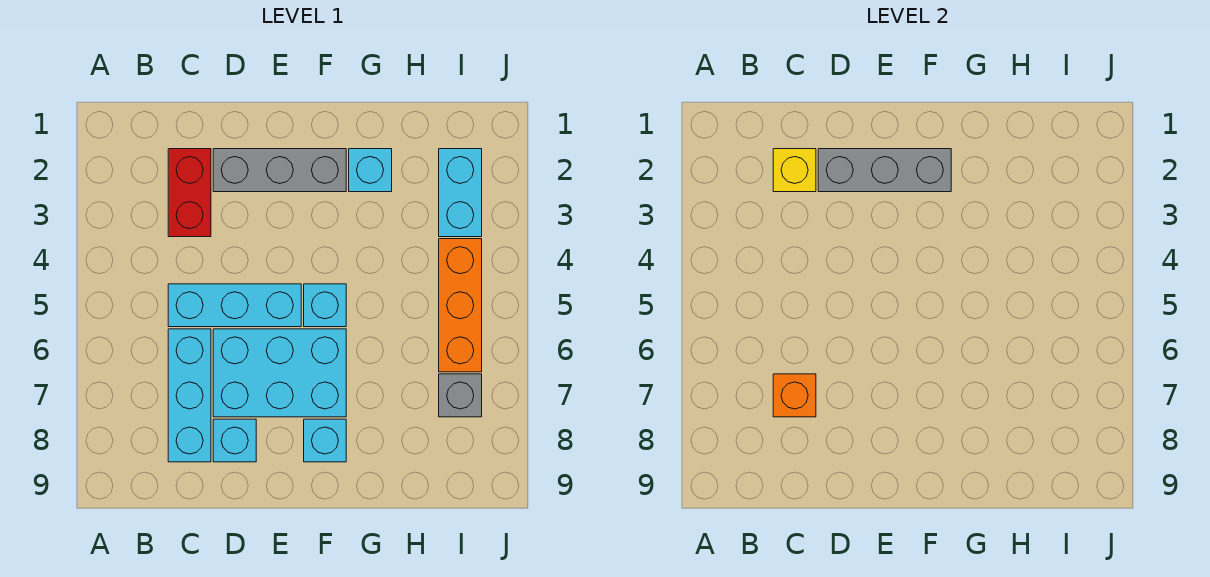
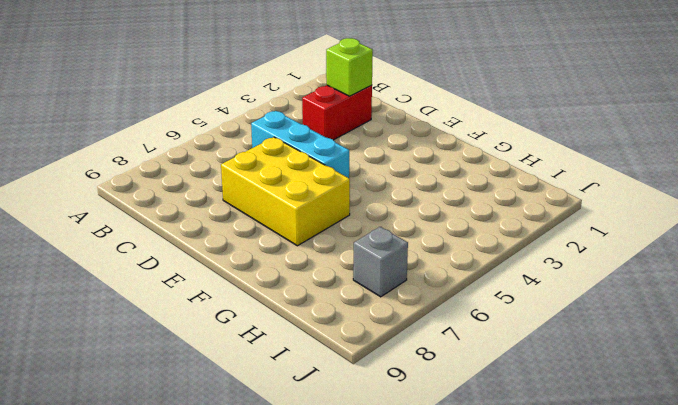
lime brick C2 level 2 -> yellow brick C2 level 2
yellow brick D6:F7 level 1 -> cyan brick D6:F7 level 1
none -> cyan brick C6:C8 level 1
none -> grey brick D2:F2 level 1
none -> cyan brick D8 level 1

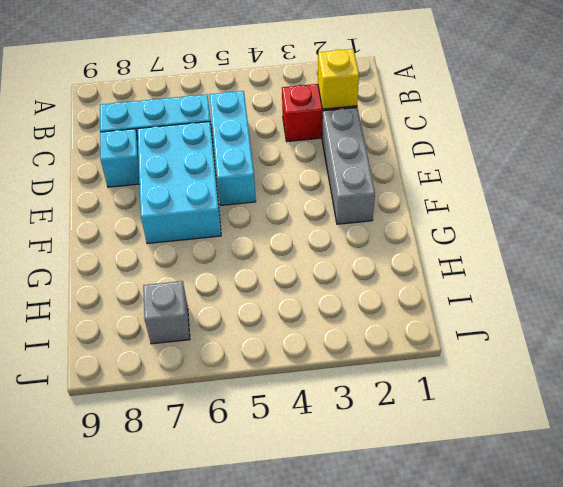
none -> cyan brick F5 level 1
none -> cyan brick F8 level 1
none -> cyan brick G2 level 1

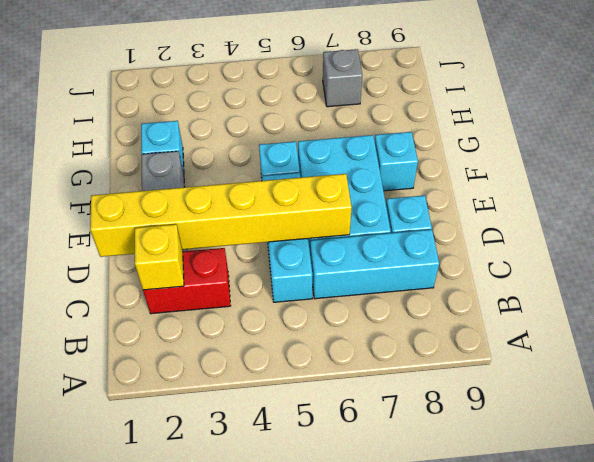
yellow brick D1:D6 level 2 -> grey brick D2:F2 level 2
none -> cyan brick I2:I3 level 1
none -> orange brick I4:I6 level 1
none -> orange brick C7 level 2

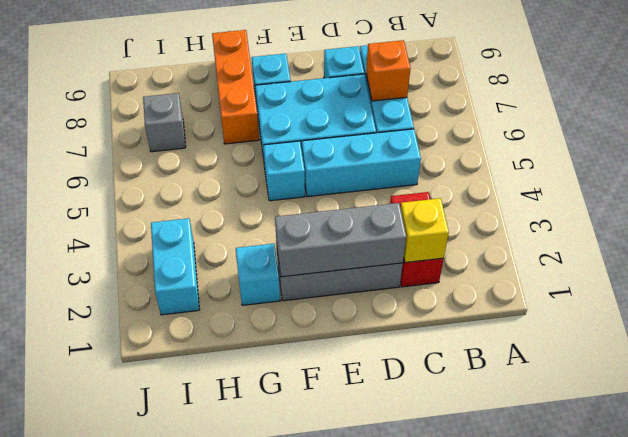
orange brick G7:G9 level 1 -> orange brick I4:I6 level 1

